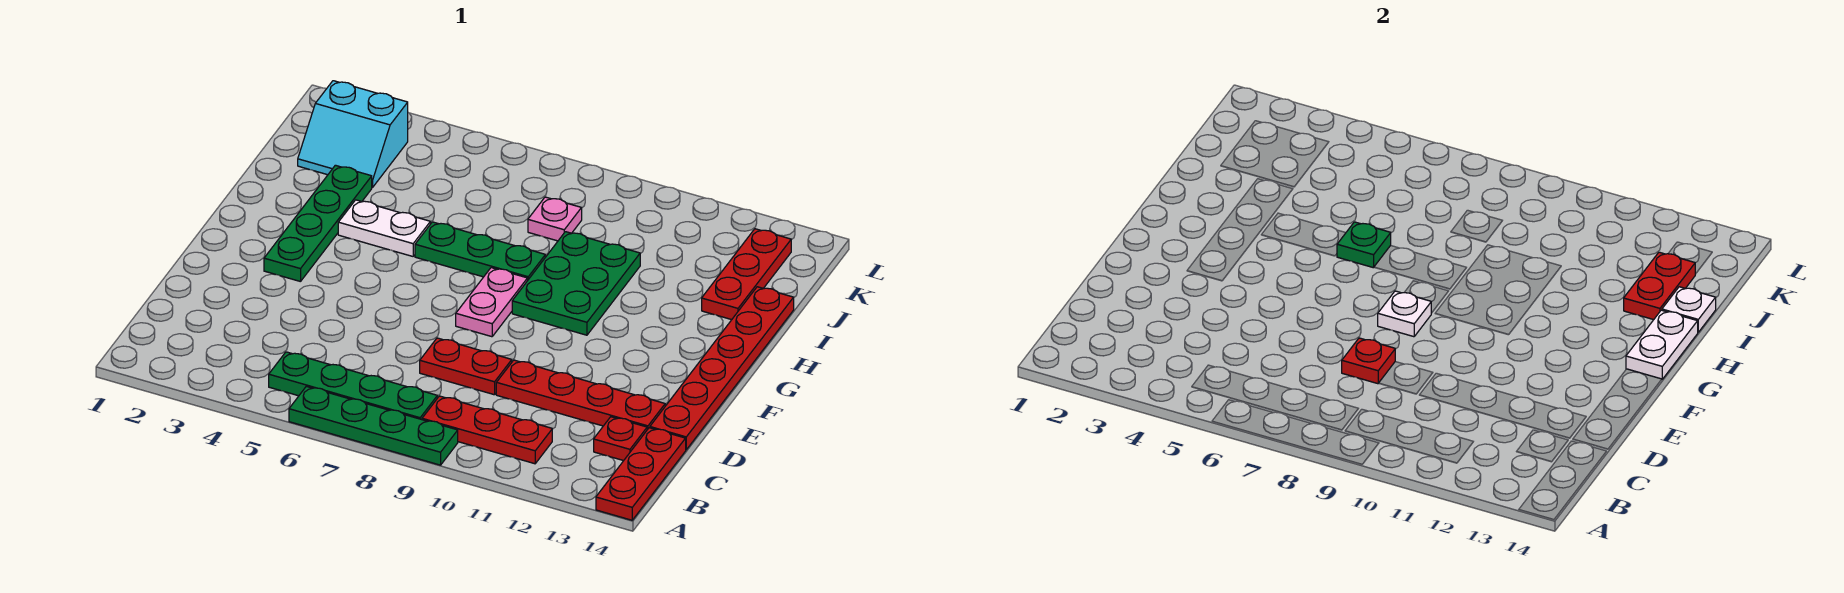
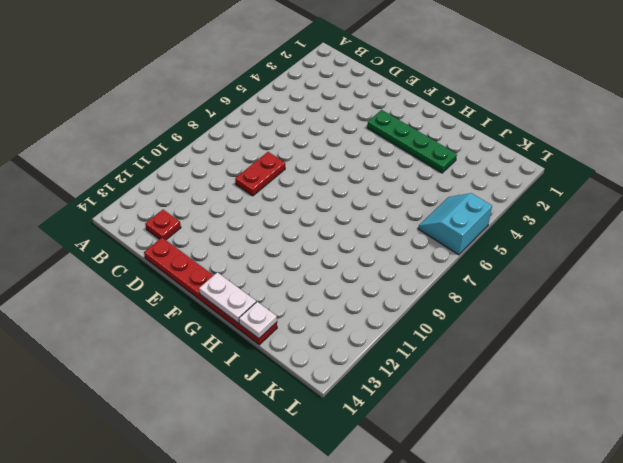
cyan slope K5:L6 level 1 top L -> cyan slope J2:K3 level 1 top K
none -> green plate A6:A9 level 1
none -> red plate A14:C14 level 1
none -> green plate B5:B8 level 1

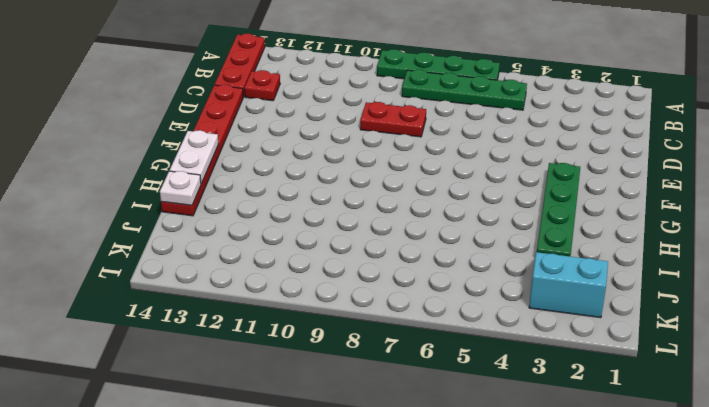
none -> red plate B9:B11 level 1
none -> red plate D10:D13 level 1
none -> pink plate F8:G8 level 1

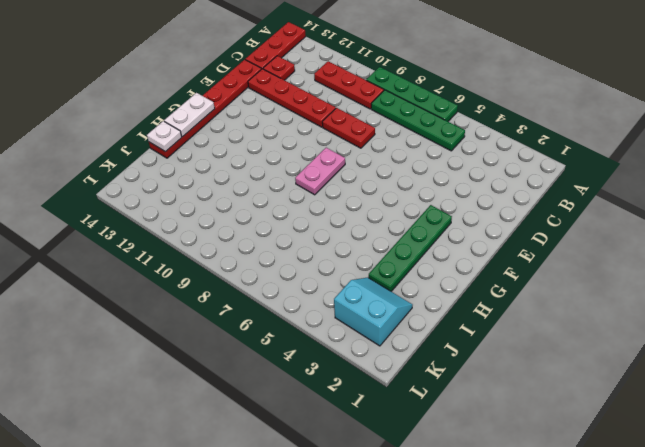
none -> green plate G9:I10 level 1
none -> white plate H4:H5 level 1
none -> green plate H6:H8 level 1

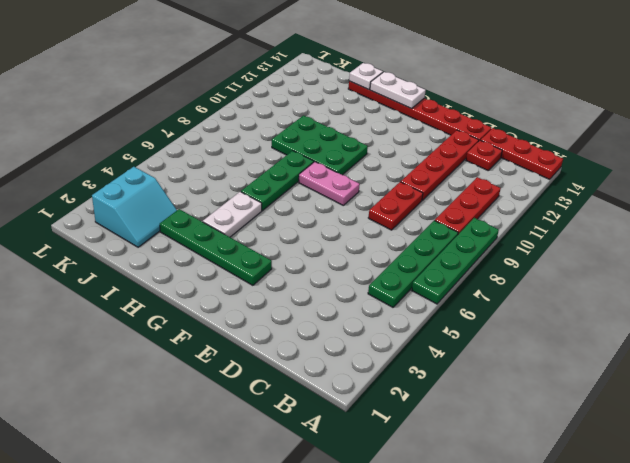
none -> red plate I13:K13 level 1
none -> pink plate J8 level 1
none -> red plate D8 level 2

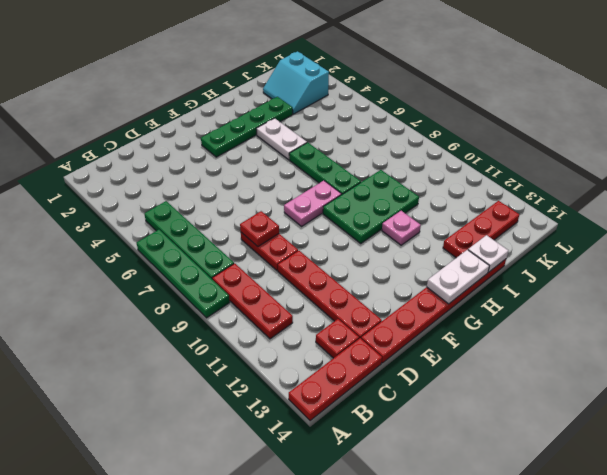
pink plate H11 level 1 -> pink plate J8 level 1
none -> white plate F8 level 2
none -> green plate H6 level 2
none -> red plate I13:J13 level 2

